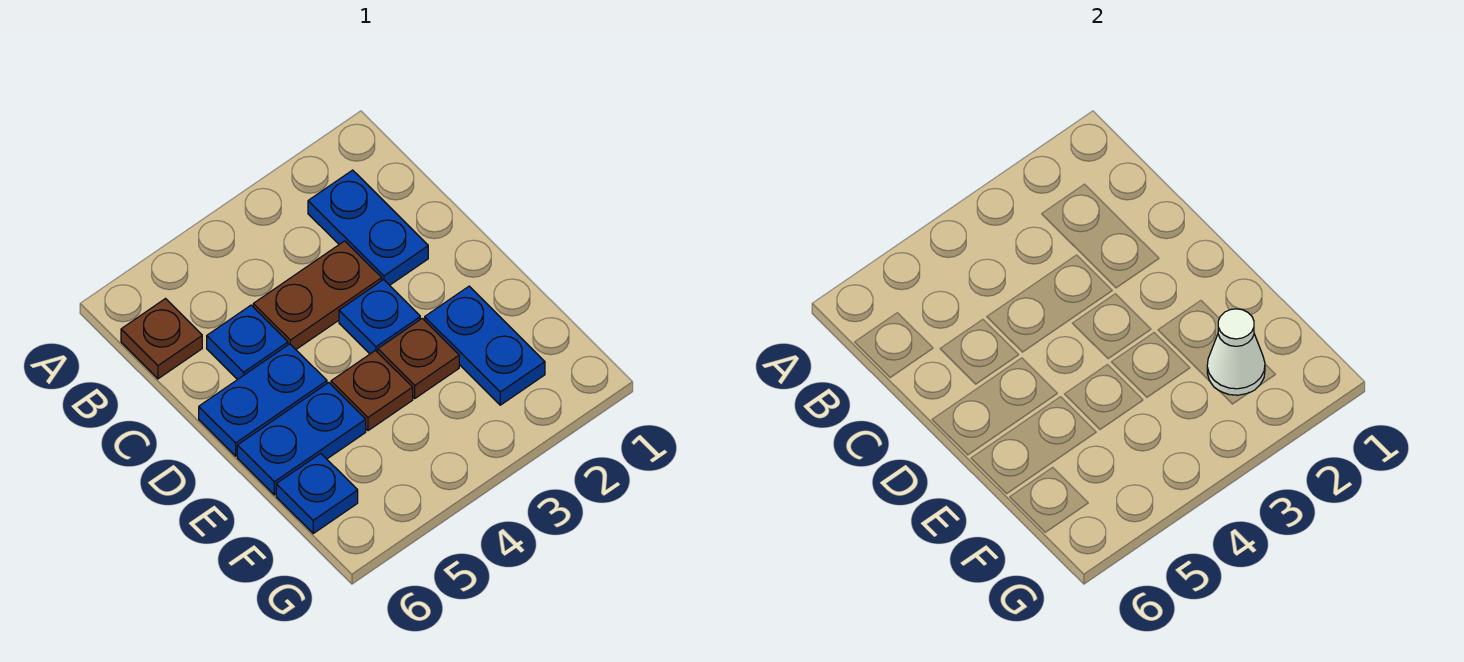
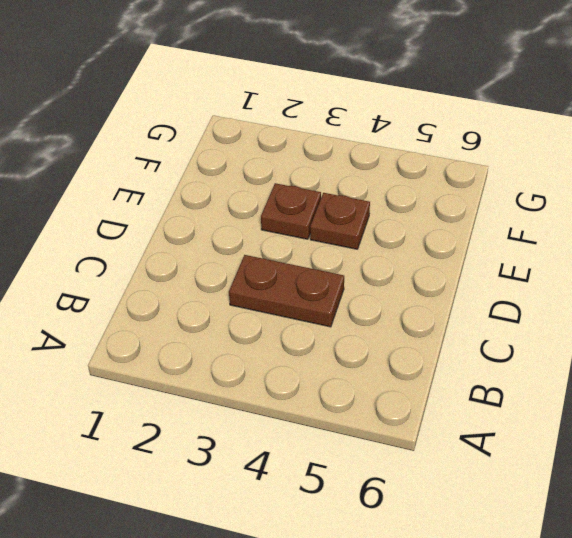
none -> blue plate B2:C2 level 1
none -> brown plate B6 level 1
none -> blue plate C5 level 1

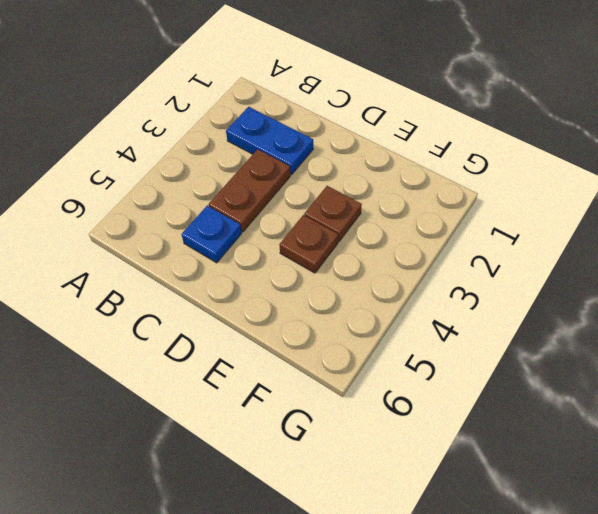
none -> brown plate B6 level 1
none -> blue plate D3 level 1
none -> blue plate D5:D6 level 1

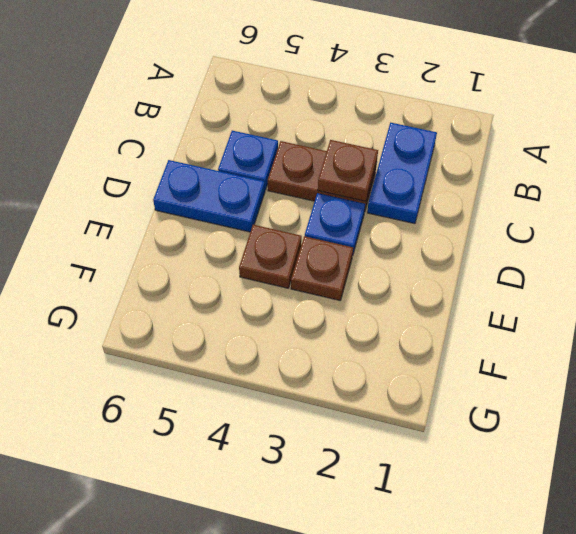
brown plate C3 level 2 -> brown plate B6 level 1
none -> blue plate E2:F2 level 1
none -> blue plate E5:E6 level 1
none -> blue plate F6 level 1

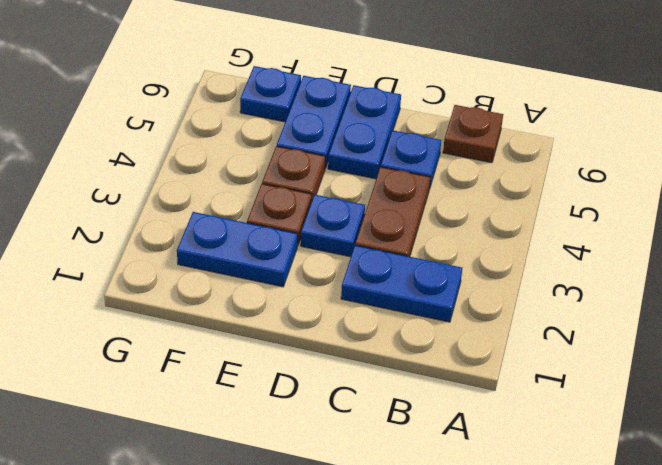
none -> white cone F2 level 2

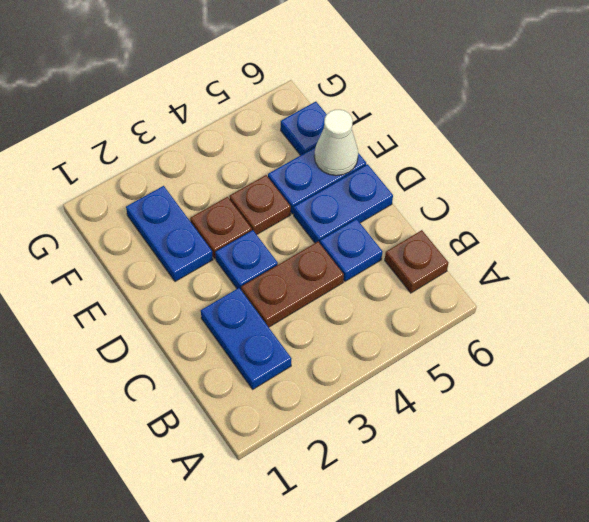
white cone E6 level 2 -> white cone F2 level 2

